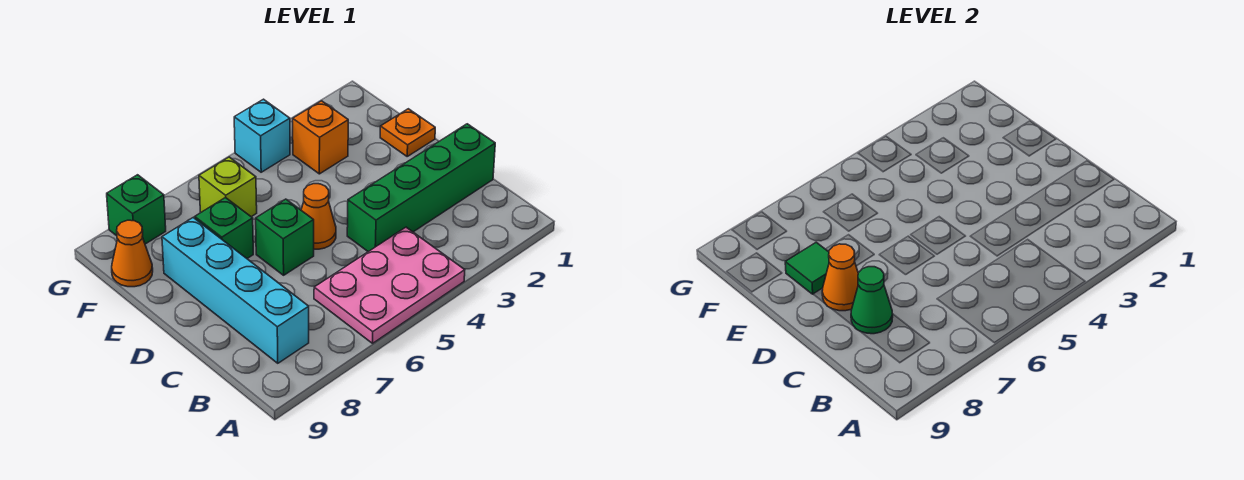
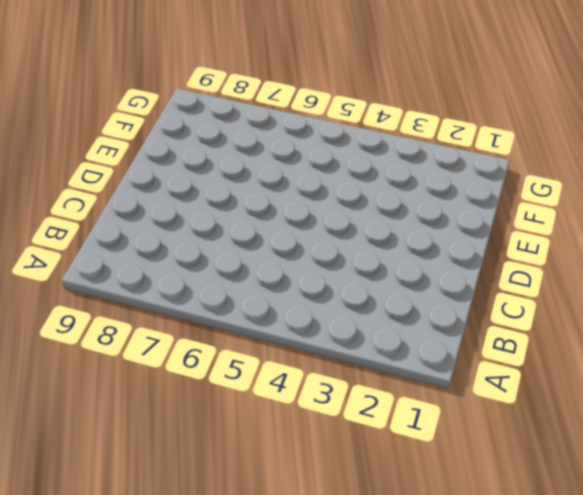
none -> pink plate A4:B6 level 1
none -> cyan brick B8:E8 level 1
none -> green brick C1:C4 level 1

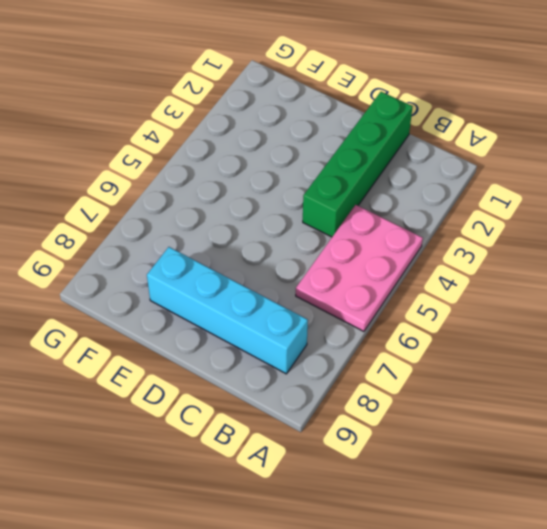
none -> orange cone D5 level 1
none -> green brick D6 level 1
none -> orange plate E1 level 1

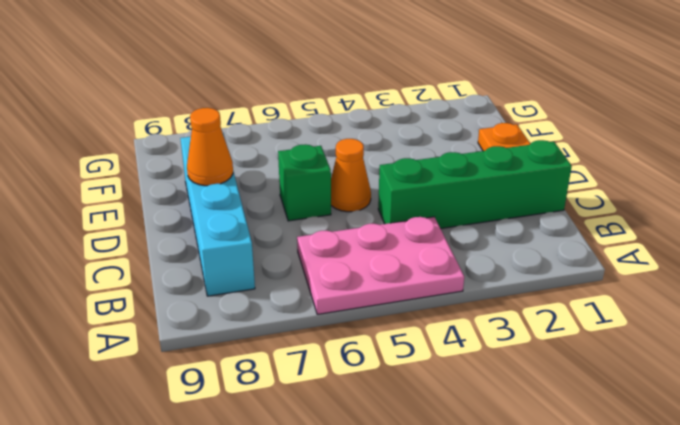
none -> green brick E7 level 1
none -> orange brick F3 level 1
none -> lime brick F6 level 1

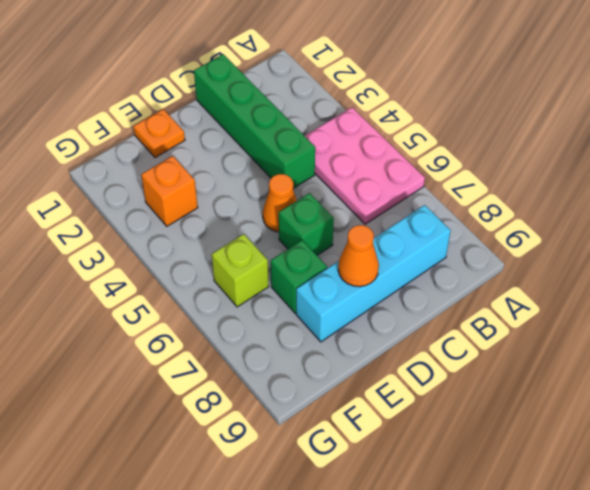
none -> orange cone F9 level 1
none -> cyan brick G4 level 1
none -> green brick G8 level 1

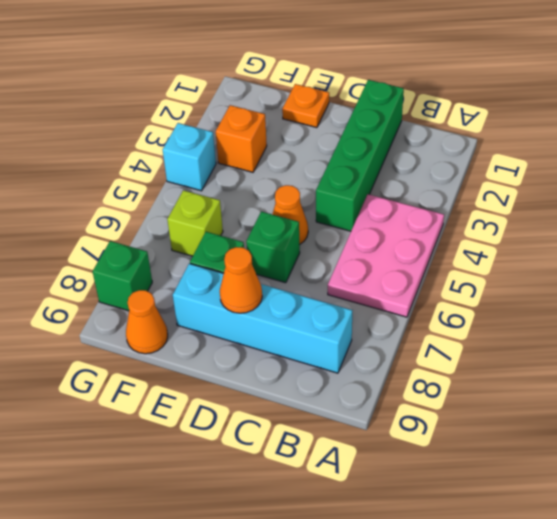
none -> green cone C8 level 2
none -> green tile E8 level 2

